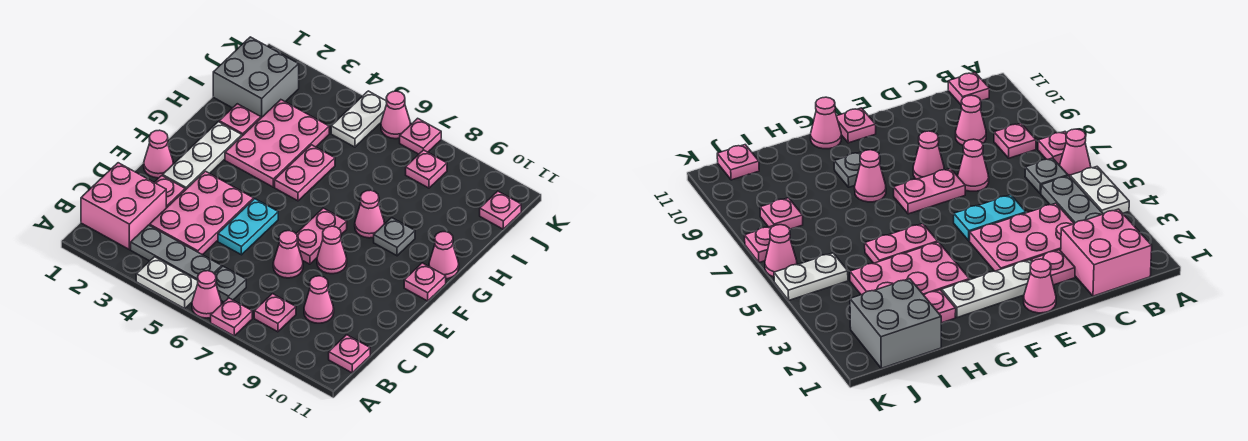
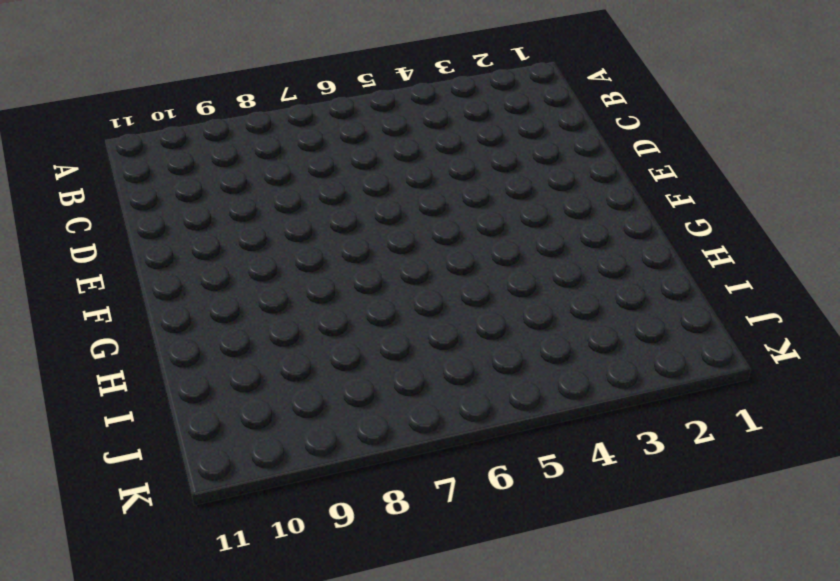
none -> white plate A4:A5 level 1
none -> pink cone A6 level 1
none -> pink plate A7 level 1
none -> pink brick B1:C2 level 1

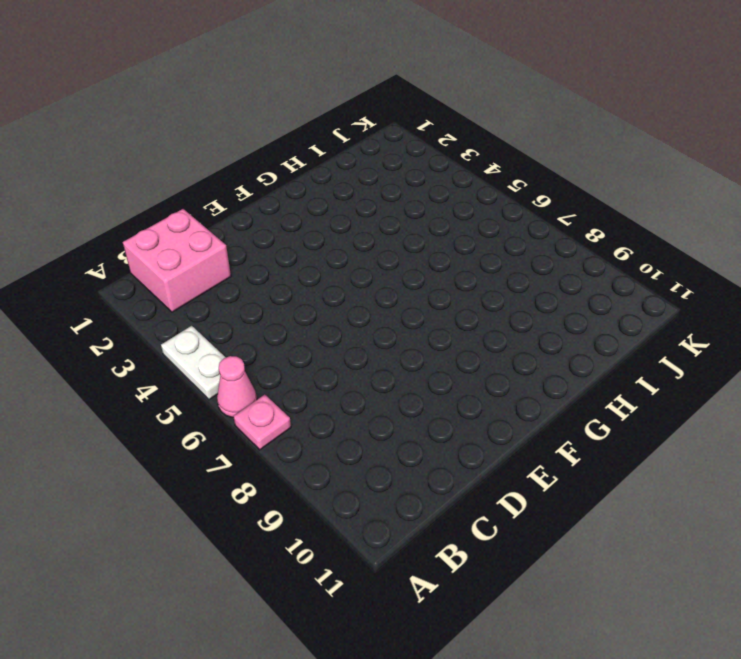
none -> grey plate B3:B5 level 1
none -> grey plate B6 level 1
none -> pink plate B8 level 1
none -> pink plate B11 level 1

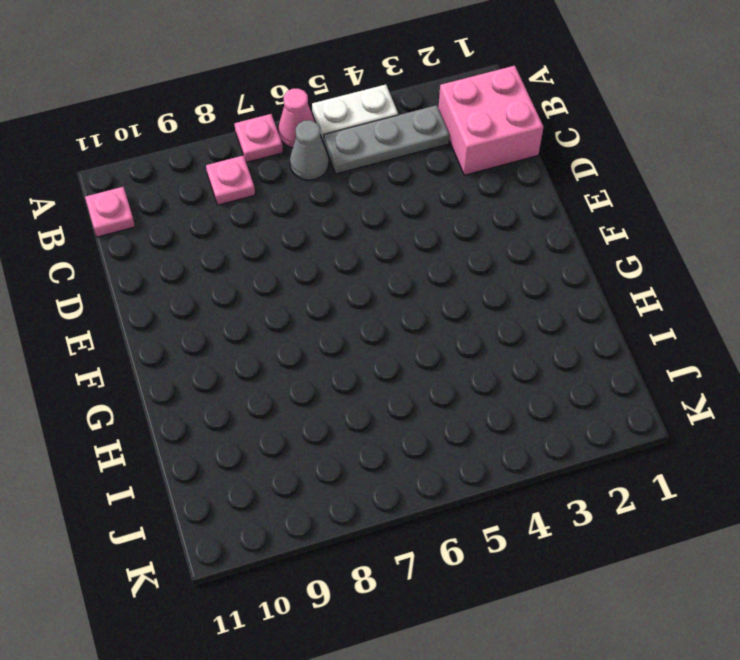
grey cone B6 level 1 -> grey plate B6 level 1
none -> pink plate C3:E4 level 1
none -> pink cone C9 level 1
none -> pink plate D2 level 1
none -> cyan plate D5:E5 level 1

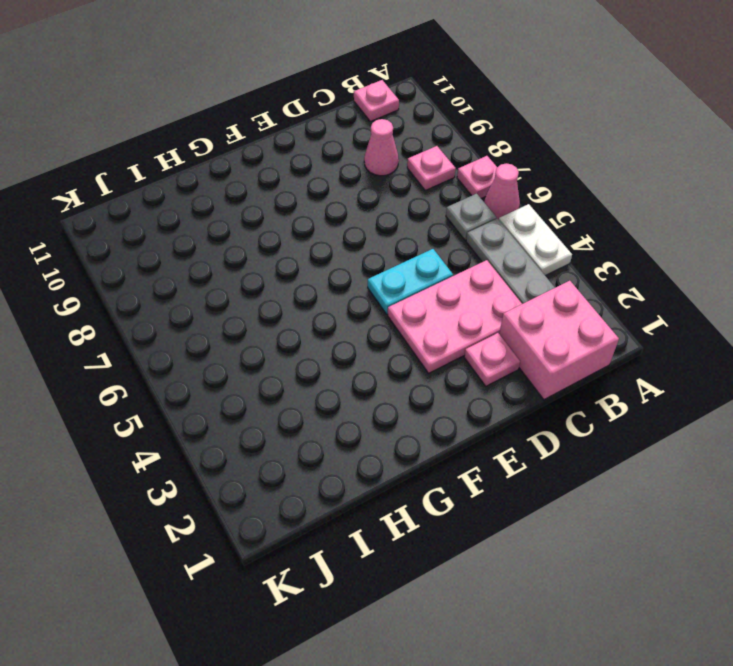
none -> pink cone D7 level 1
none -> pink cone E1 level 1
none -> white plate E2:G2 level 1
none -> pink plate E7:F7 level 1

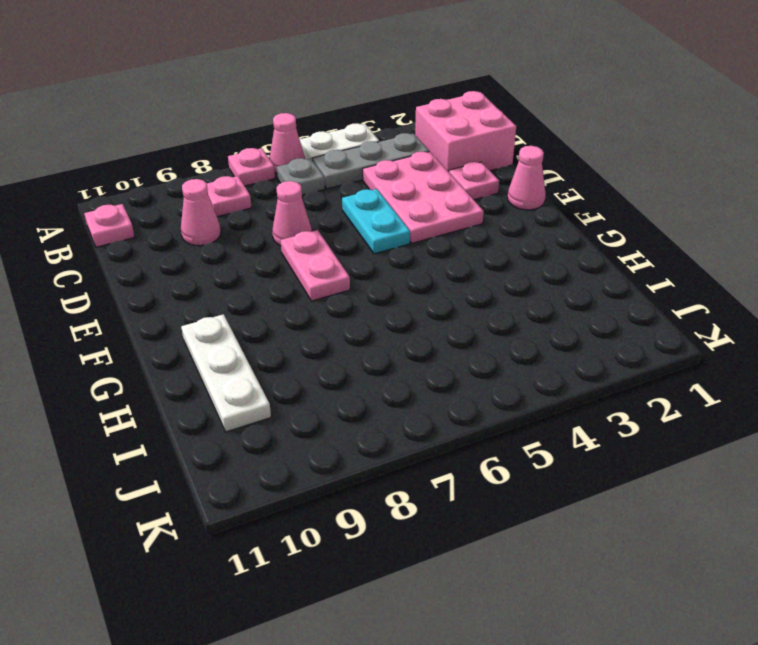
white plate G10:I10 level 1 -> white plate E2:G2 level 1
none -> pink cone E8 level 1
none -> pink plate F11 level 1
none -> pink plate G3:I4 level 1
none -> pink plate G5:H5 level 1

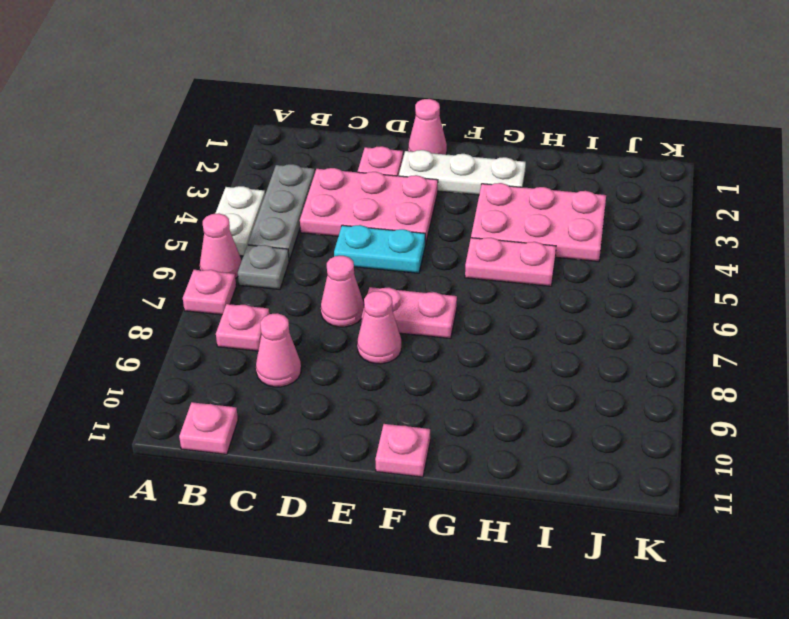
none -> pink brick B1:C2 level 1
none -> pink cone G8 level 1
none -> grey plate G9 level 1
none -> pink cone G11 level 1

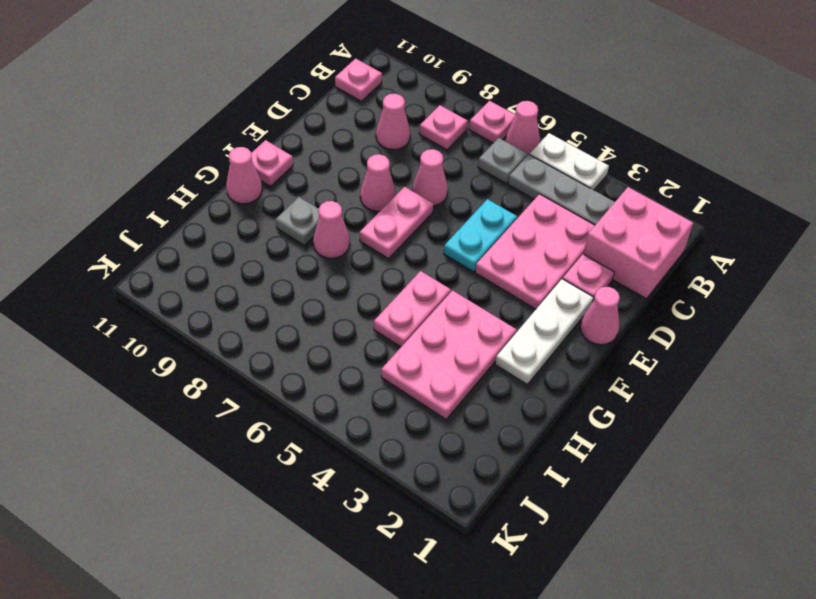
none -> pink plate H2 level 1
none -> grey brick I1:J2 level 1
none -> white plate J5:K5 level 1
none -> pink plate J8 level 1

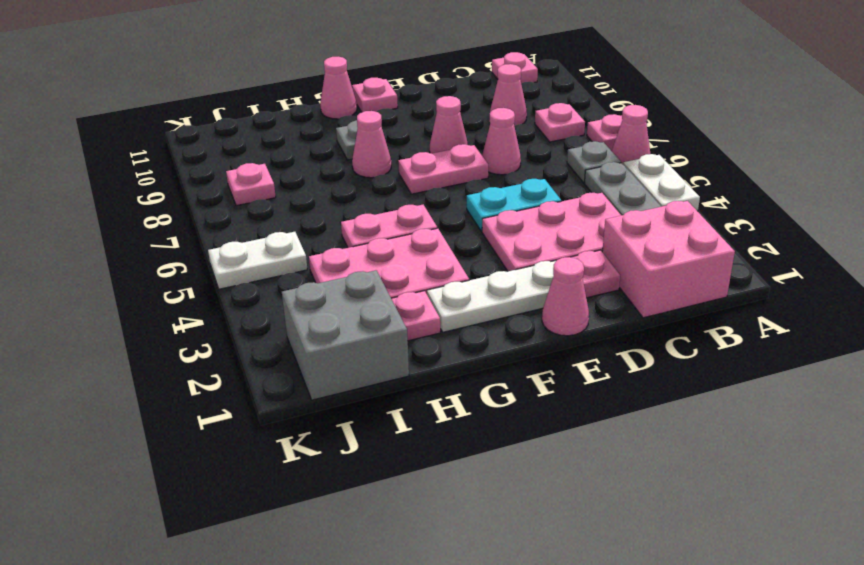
none -> pink plate J11 level 1
none -> pink cone K6 level 1
none -> pink plate K7 level 1

